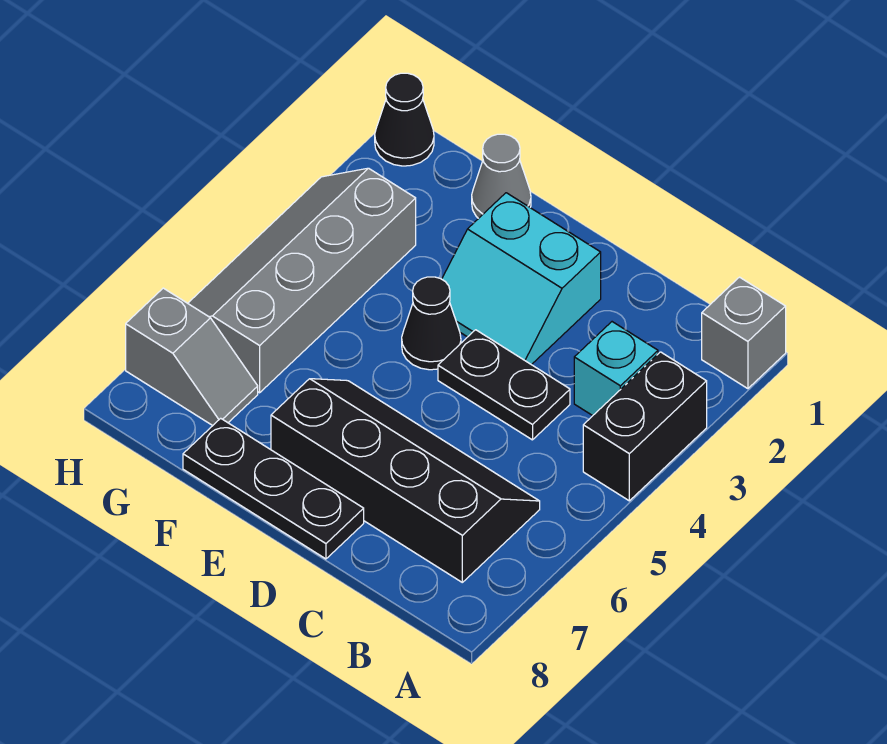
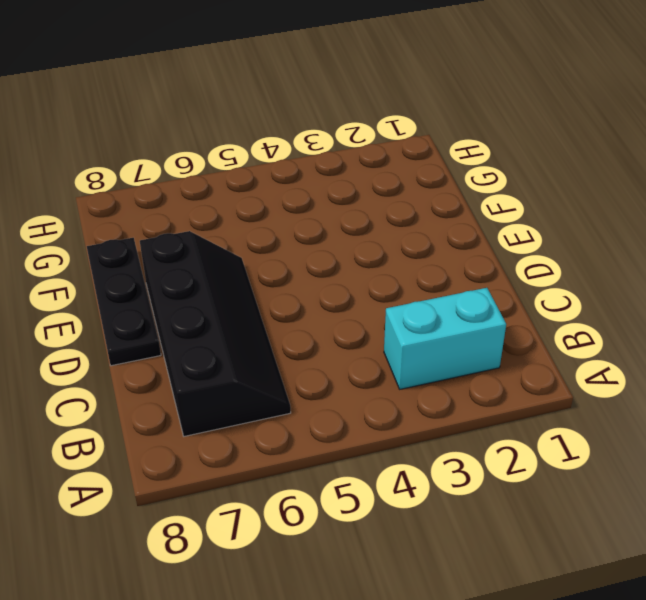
cyan brick B2:B3 level 1 -> cyan brick B3 level 1
none -> grey brick A1 level 1
none -> black brick A3:A4 level 1
none -> black plate C4:D4 level 1

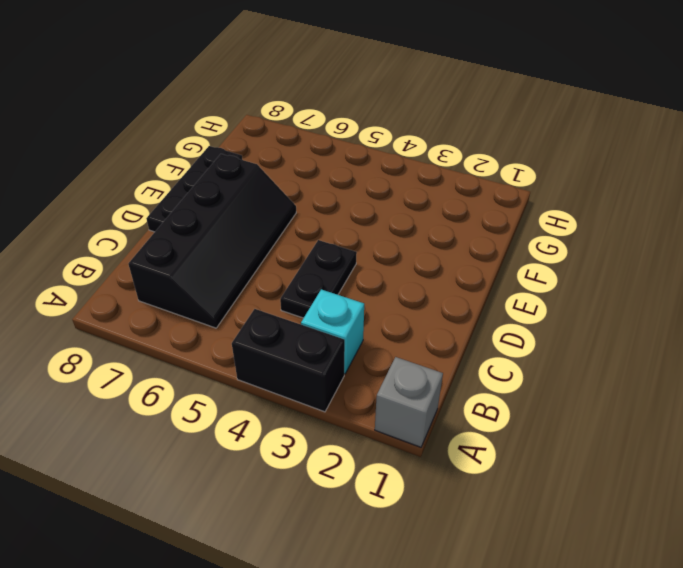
none -> cyan slope D2:E3 level 1 top 2
none -> black cone E4 level 1
none -> grey cone F1 level 1

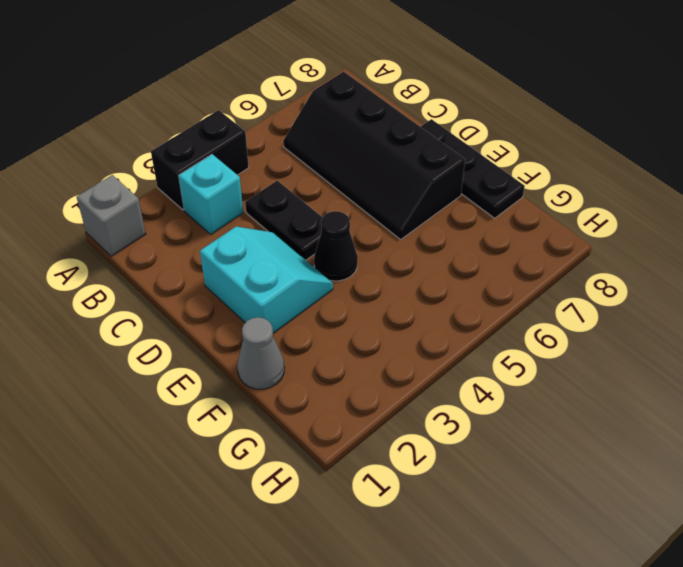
none -> grey slope G3:H6 level 1 top G
none -> grey slope G7:H7 level 1 top H
none -> black cone H1 level 1

